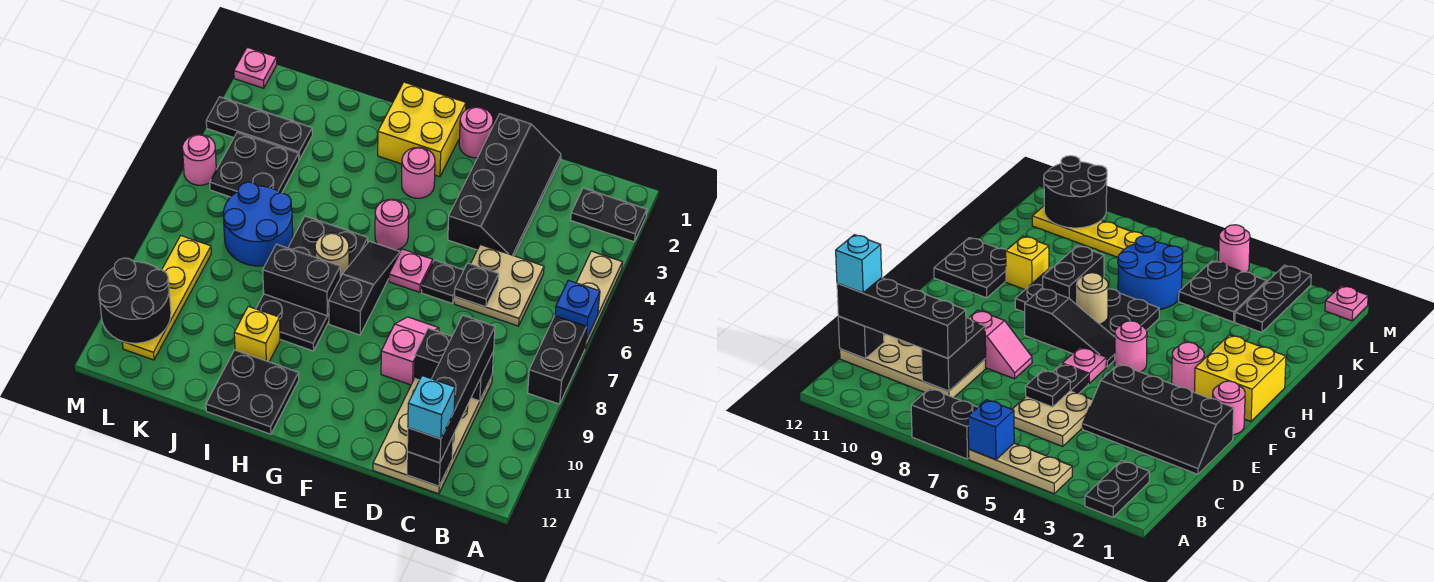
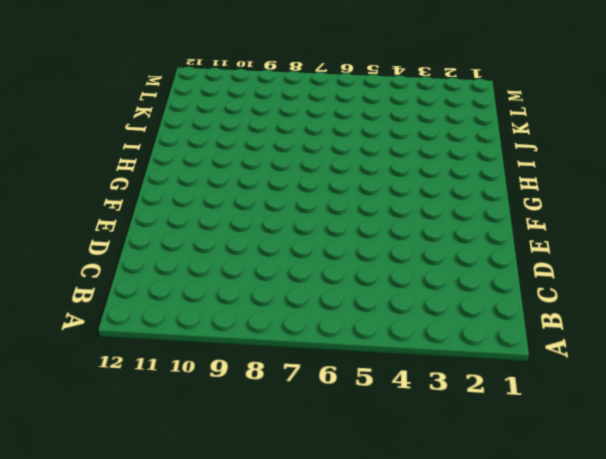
none -> black plate A2:B2 level 1
none -> tan plate A4:A6 level 1
none -> black brick A7:A8 level 1
none -> tan plate C5:D6 level 1

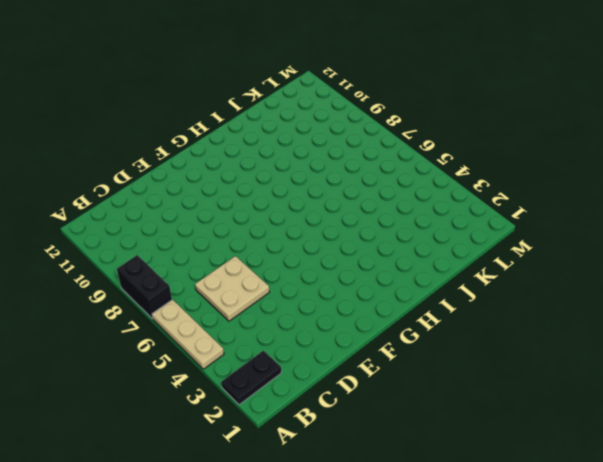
none -> tan plate C9:D12 level 1
none -> black slope D1:E4 level 1 top E
none -> black plate E6 level 1
none -> pink slope E8:E9 level 1 top 9

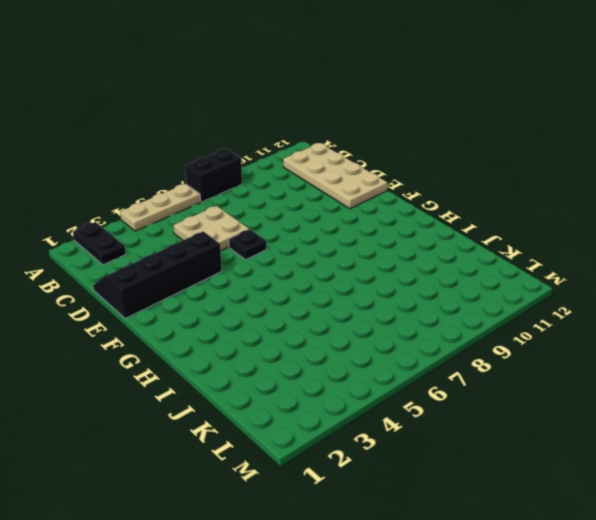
tan plate B11:E12 level 1 -> tan plate C9:D12 level 1
none -> pink slope E8:E9 level 1 top 9
none -> pink round brick F1 level 1
none -> pink plate F6 level 1
none -> yellow brick G1:H2 level 1

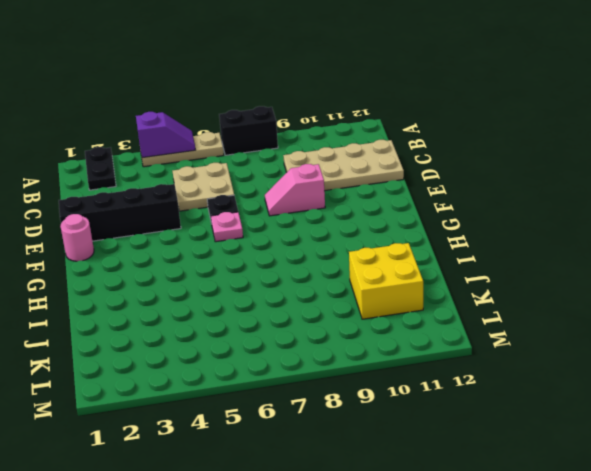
purple slope A4:A5 level 2 top 4 -> none
yellow brick J10:K11 level 1 -> yellow brick G1:H2 level 1
none -> pink round brick G3 level 1
none -> pink round brick G5 level 1
none -> black slope G6:G8 level 1 top 8
none -> black plate H6:I9 level 1

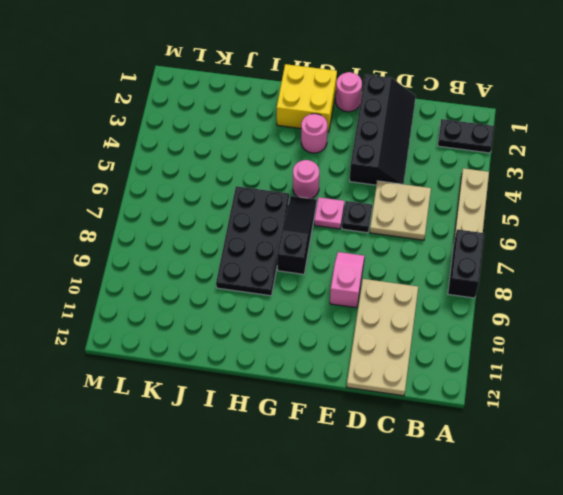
none -> black plate H11:I12 level 1
none -> yellow brick I10 level 1
none -> blue round brick J6:K7 level 1
none -> black plate K3:M3 level 1

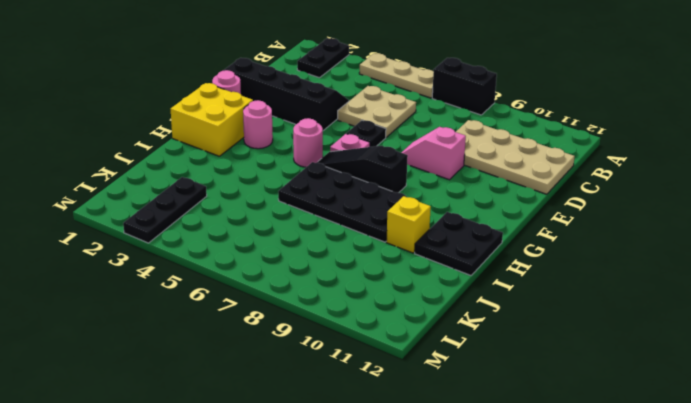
none -> blue round brick J6:K7 level 1
none -> black plate K4:L5 level 1
none -> yellow plate L8:L11 level 1
none -> pink plate M1 level 1

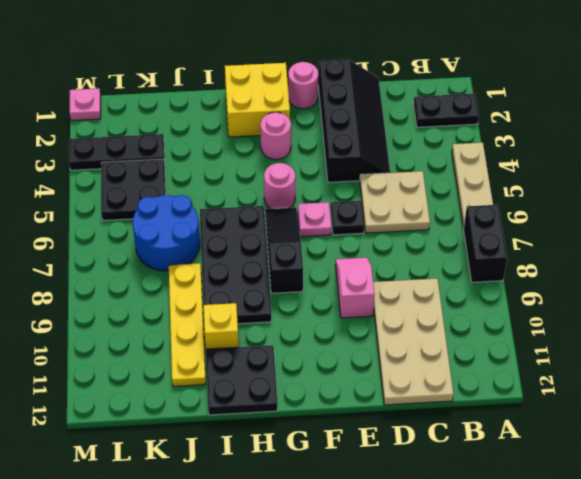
yellow plate J8:J11 level 1 -> yellow plate L8:L11 level 1
none -> pink round brick M5 level 1
none -> blue brick A6 level 2
none -> black brick C9:D9 level 2
none -> black brick C12 level 2

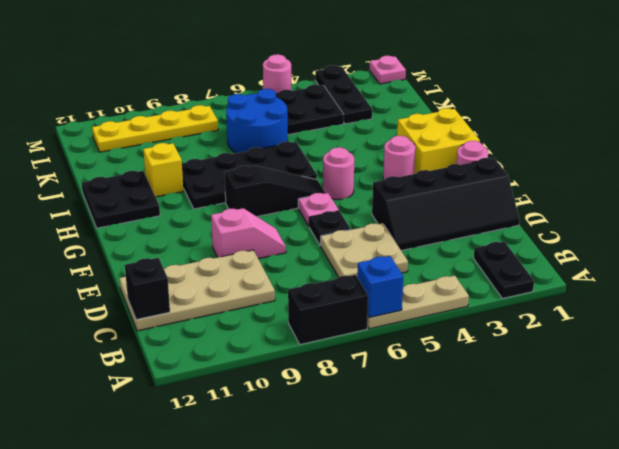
none -> black brick C9:D9 level 2
none -> black plate D6 level 2
none -> tan round brick H7 level 2
none -> black brick H8:I8 level 2

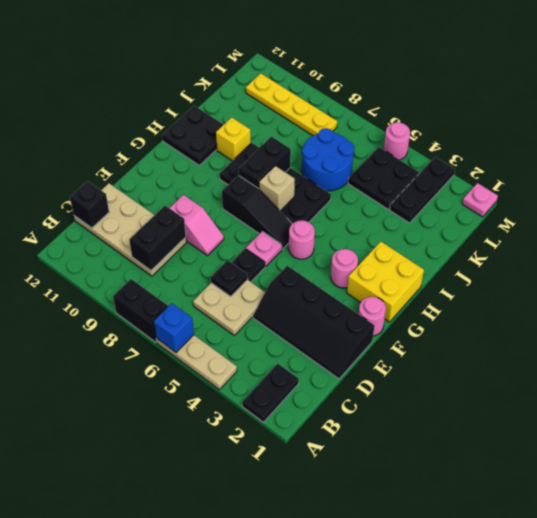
tan brick H7 level 2 -> tan round brick H7 level 2
none -> black round brick L10:M11 level 2
none -> black brick C9:C12 level 3
none -> cyan brick C12 level 4

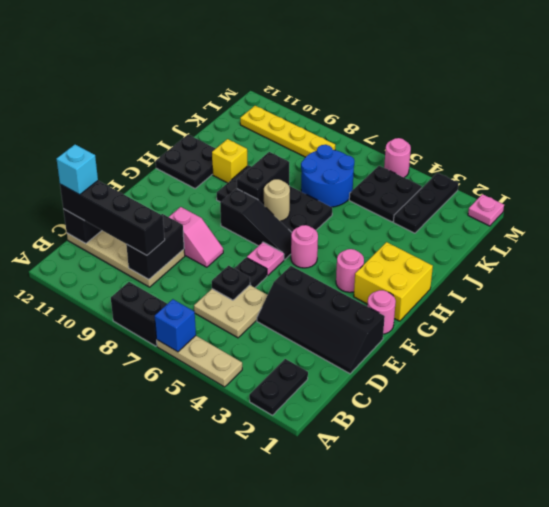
none -> black round brick L10:M11 level 2

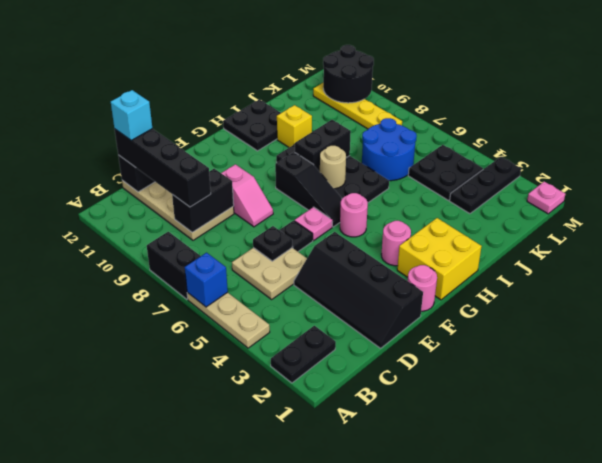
none -> pink round brick M5 level 1

